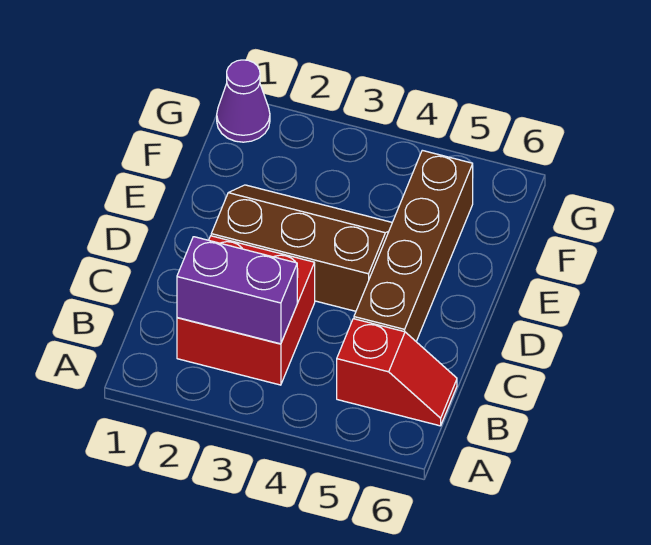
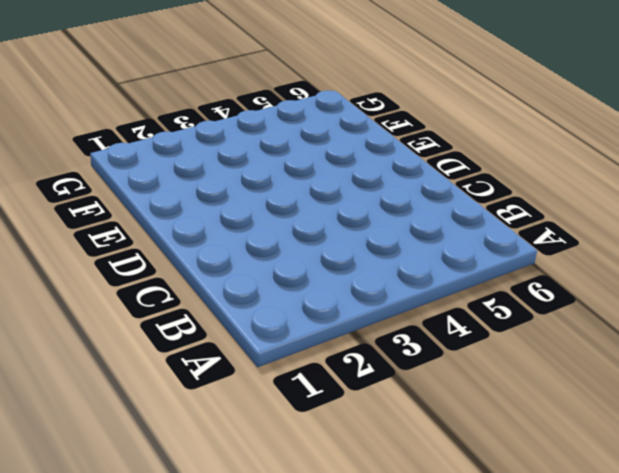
none -> red brick B2:C3 level 1
none -> red slope B5:B6 level 1 top 5

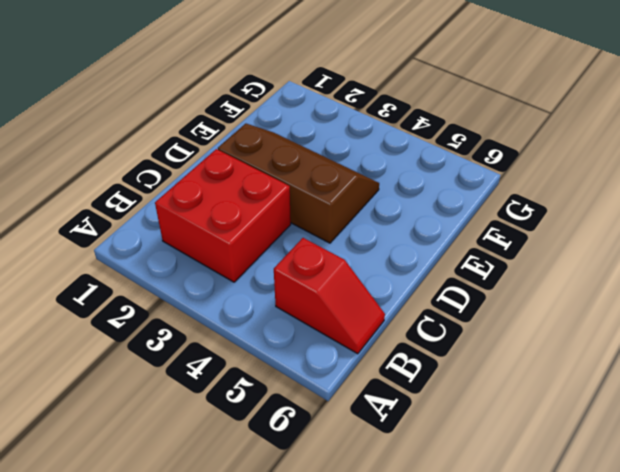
none -> brown brick C5:F5 level 1
none -> purple cone G1 level 1

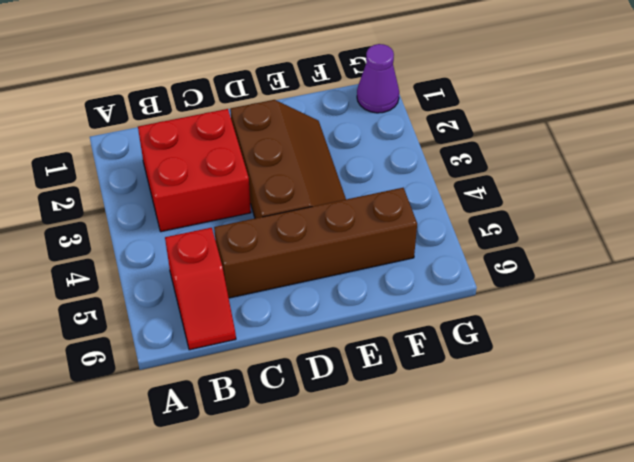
none -> purple brick B2:B3 level 2

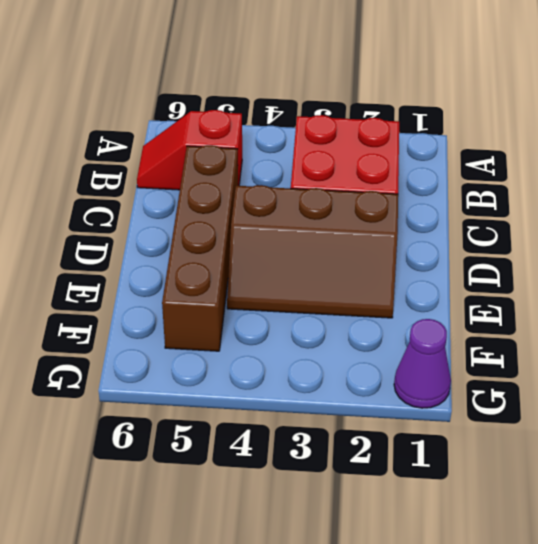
none -> purple brick B2:B3 level 2

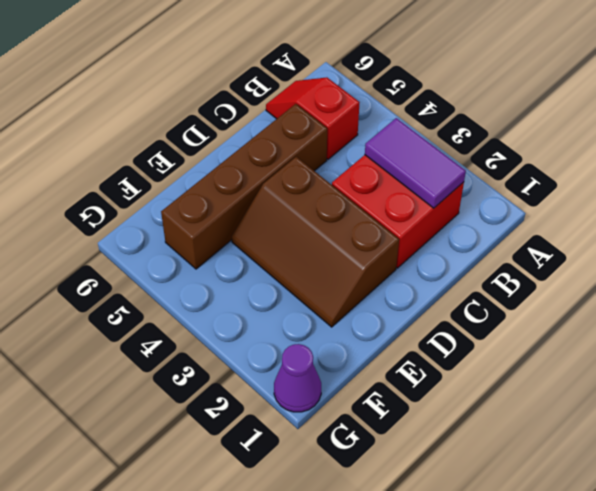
purple tile B2:B3 level 2 -> purple brick B2:B3 level 2

